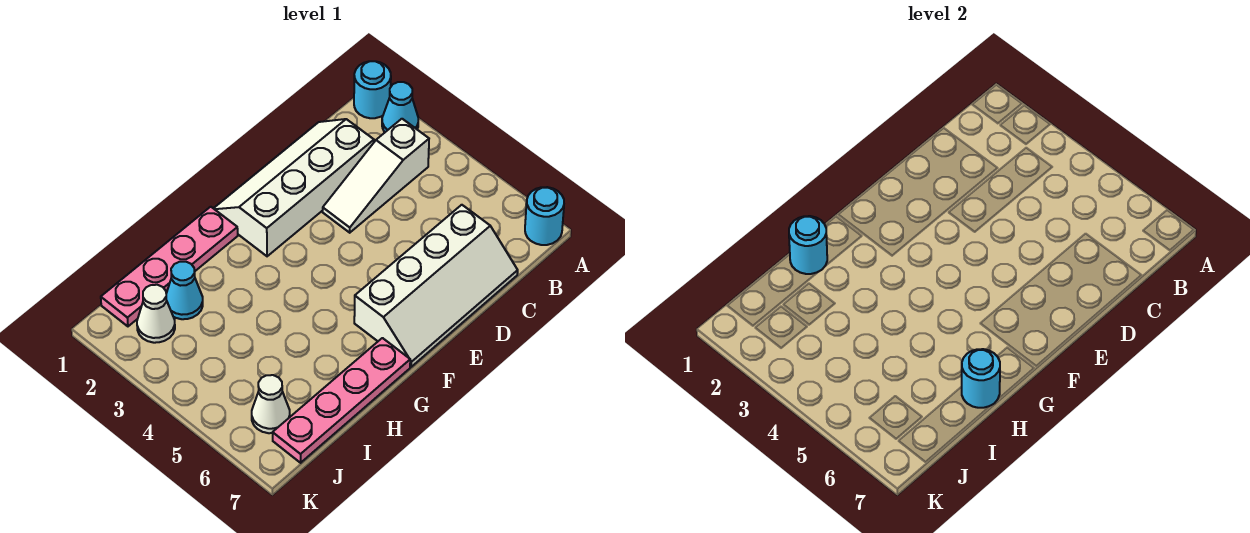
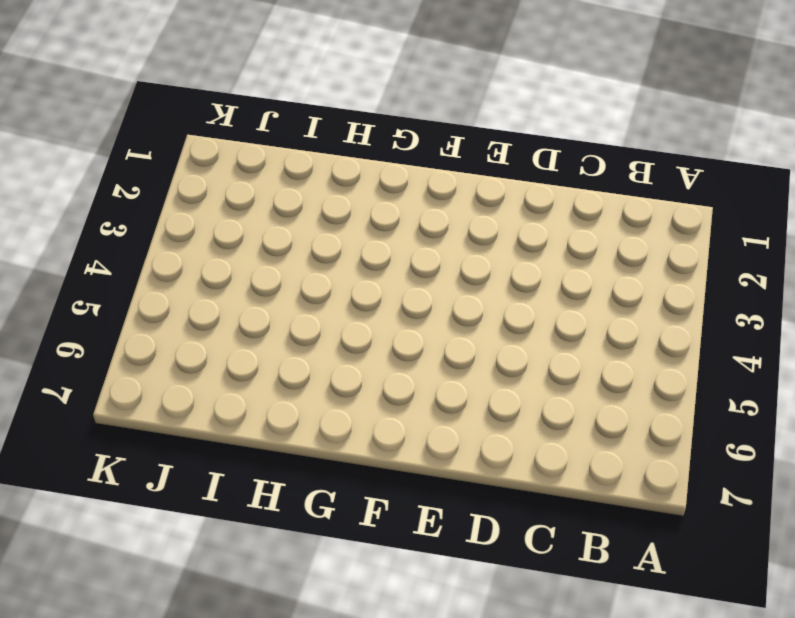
none -> cyan round brick A1 level 1
none -> cyan cone A2 level 1
none -> cyan round brick A7 level 1

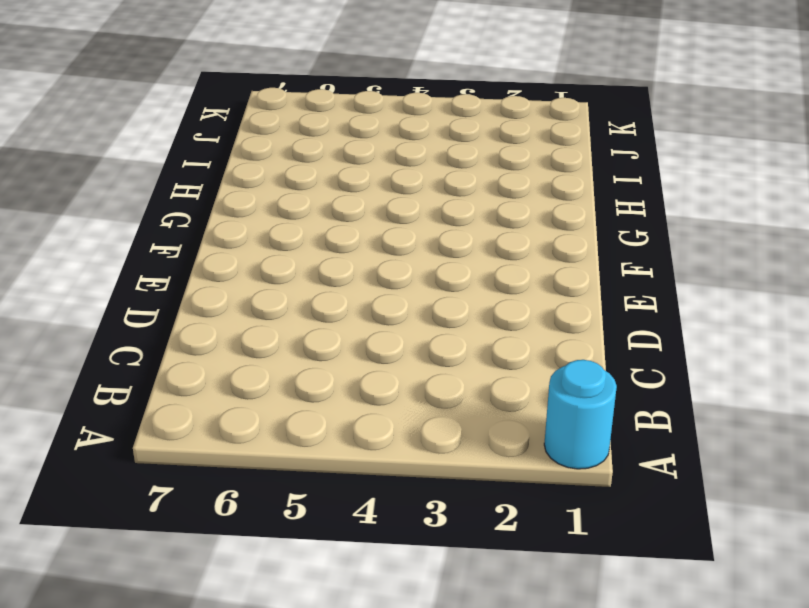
none -> cyan cone A2 level 1
none -> cyan round brick A7 level 1
none -> white slope B3:D3 level 1 top B

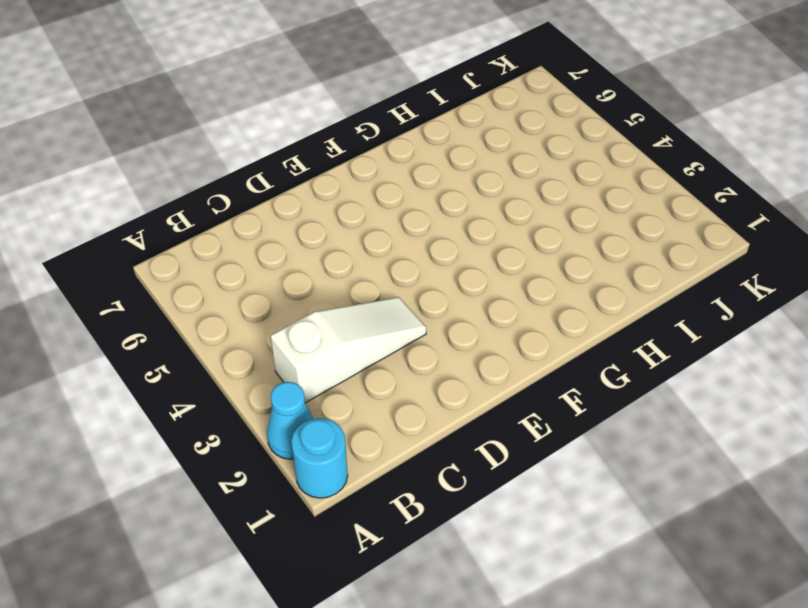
none -> cyan round brick A7 level 1
none -> white slope C1:F2 level 1 top 2
none -> white slope C6:F7 level 1 top 6

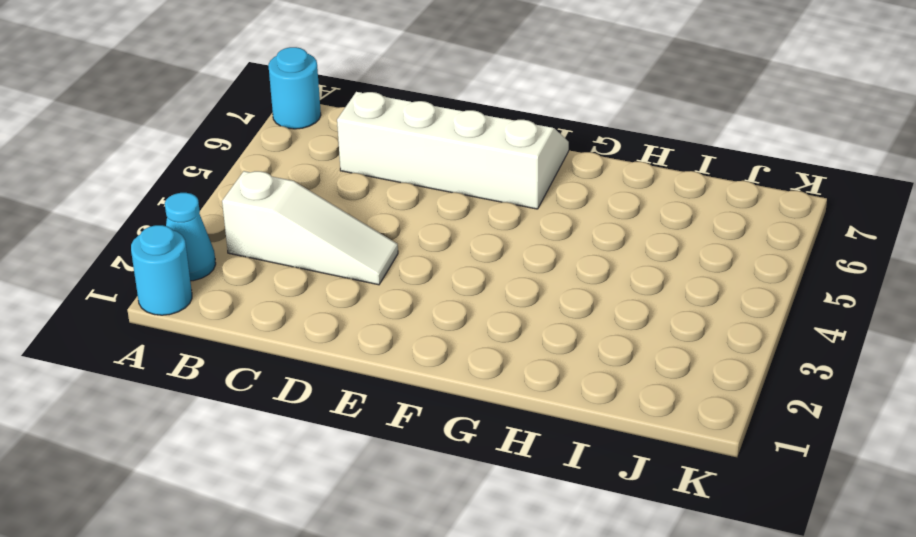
none -> white slope C1:F2 level 1 top 2
none -> pink plate G1:J1 level 1
none -> pink plate G7:J7 level 1

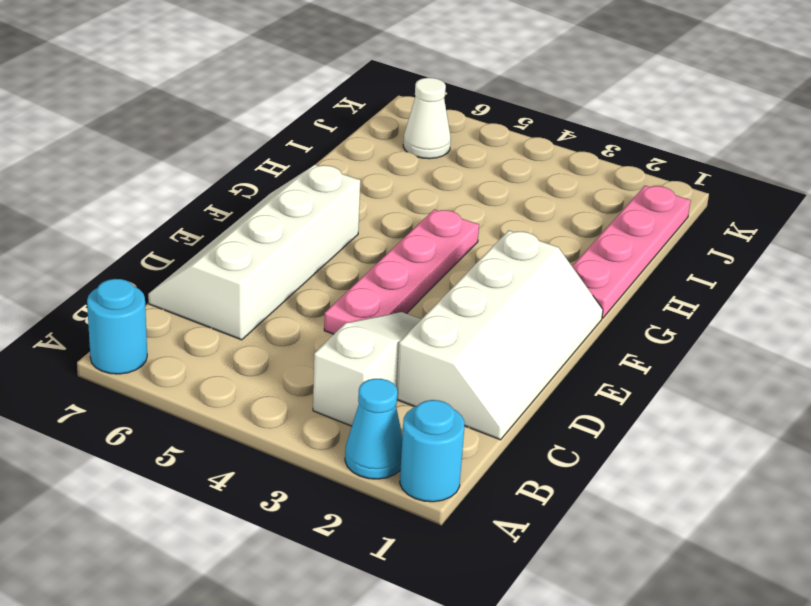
pink plate D4:G4 level 1 -> pink plate G7:J7 level 1
none -> cyan cone I2 level 1
none -> white cone J2 level 1
none -> cyan round brick H1 level 2

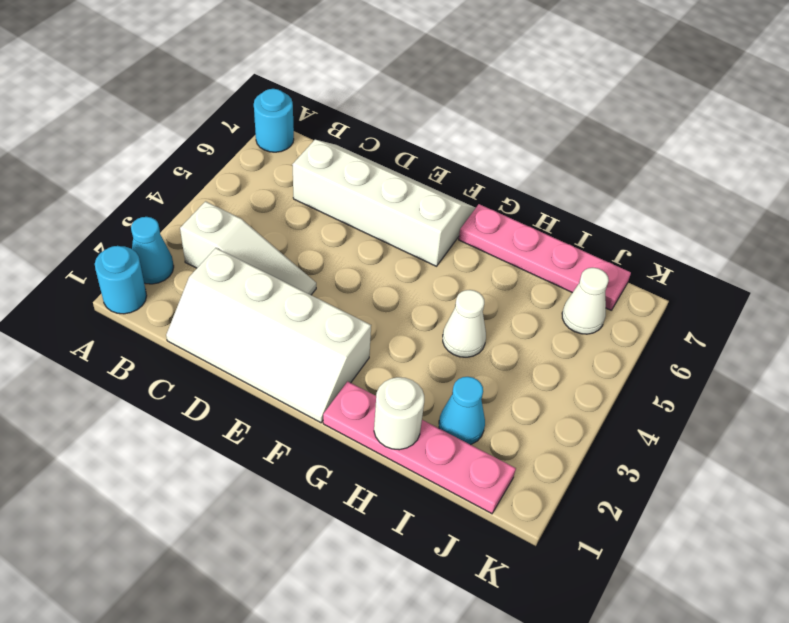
white round brick H1 level 2 -> cyan round brick H1 level 2
white cone H4 level 1 -> white cone J2 level 1
none -> cyan round brick H7 level 2

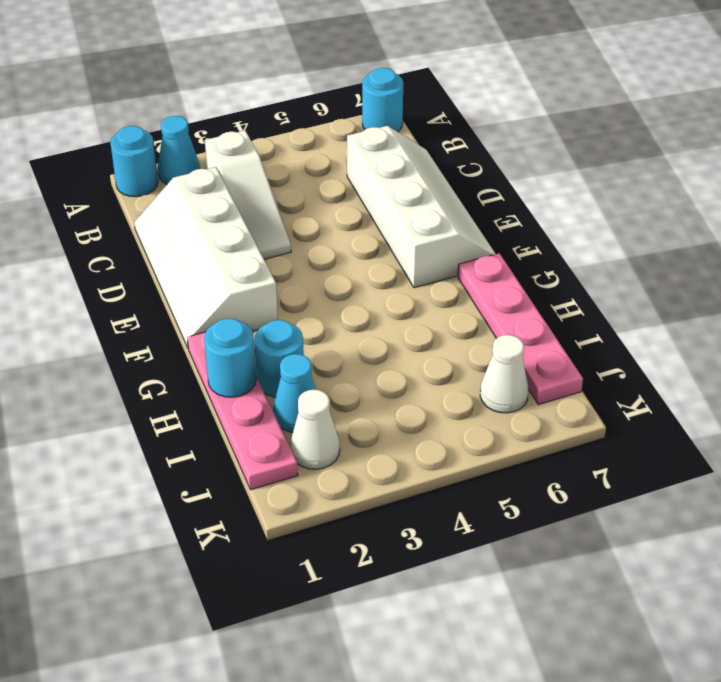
cyan round brick H2 level 1 -> cyan round brick H7 level 2

